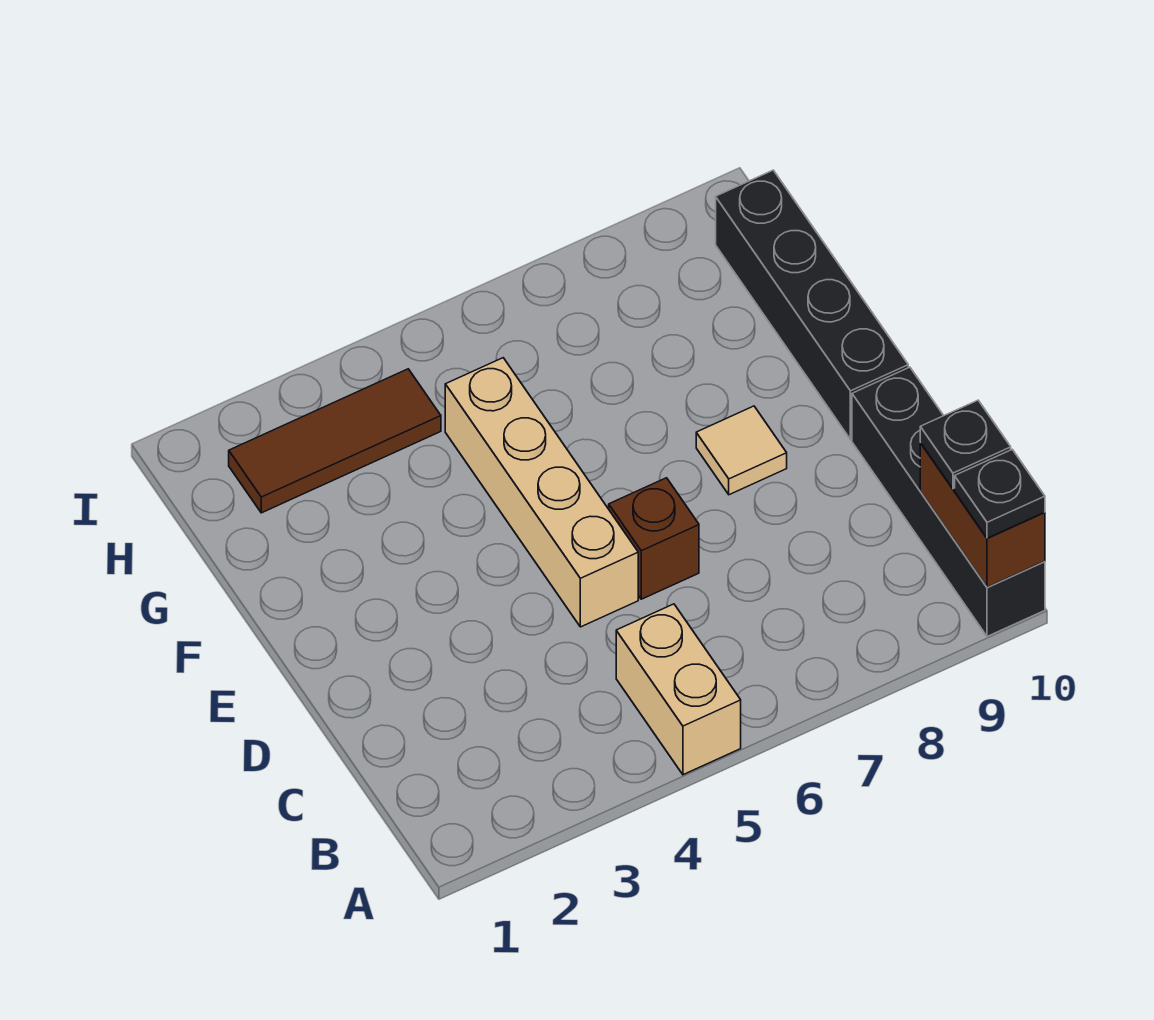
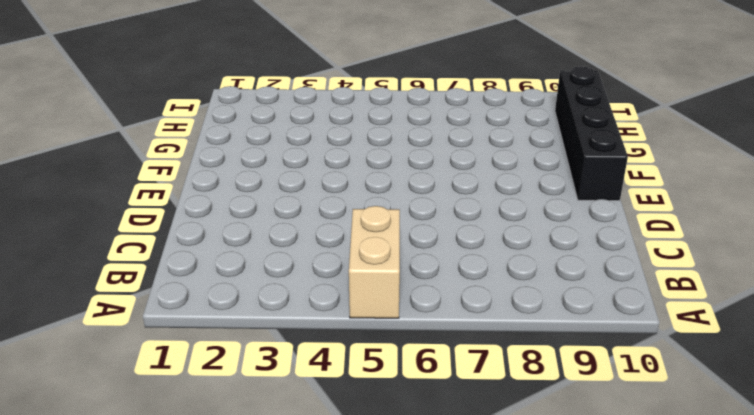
none -> black brick A10:D10 level 1
none -> tan brick D5:G5 level 1

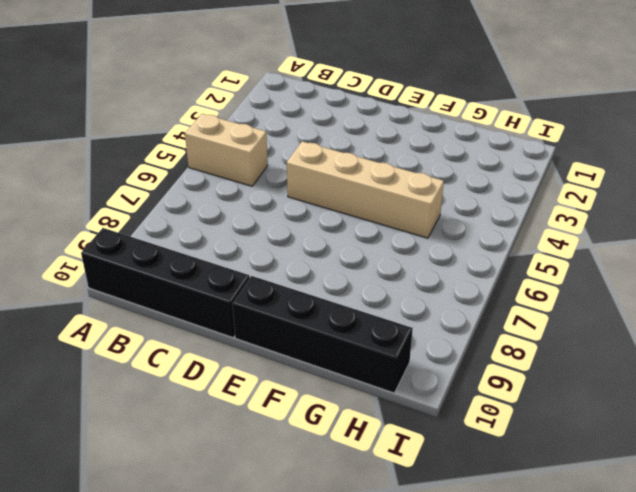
none -> brown brick D6 level 1
none -> tan tile E8 level 1

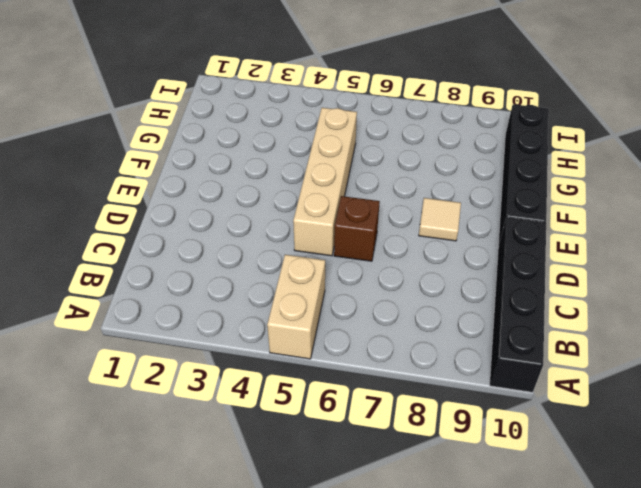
none -> brown tile H2:H4 level 1
none -> brown brick A10:B10 level 2

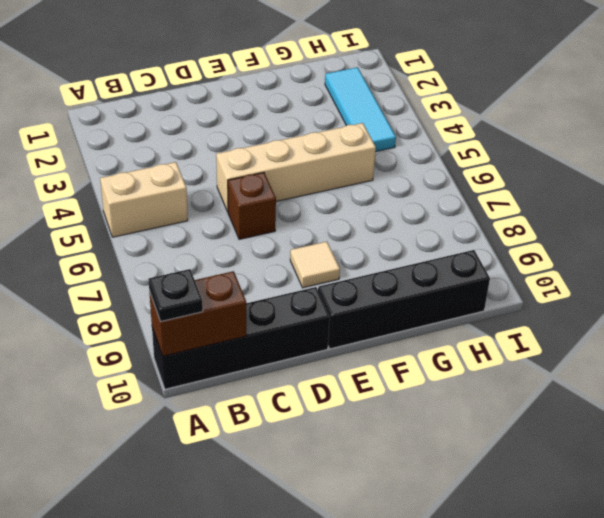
cyan tile H2:H4 level 1 -> brown tile H2:H4 level 1
none -> black plate B10 level 3

